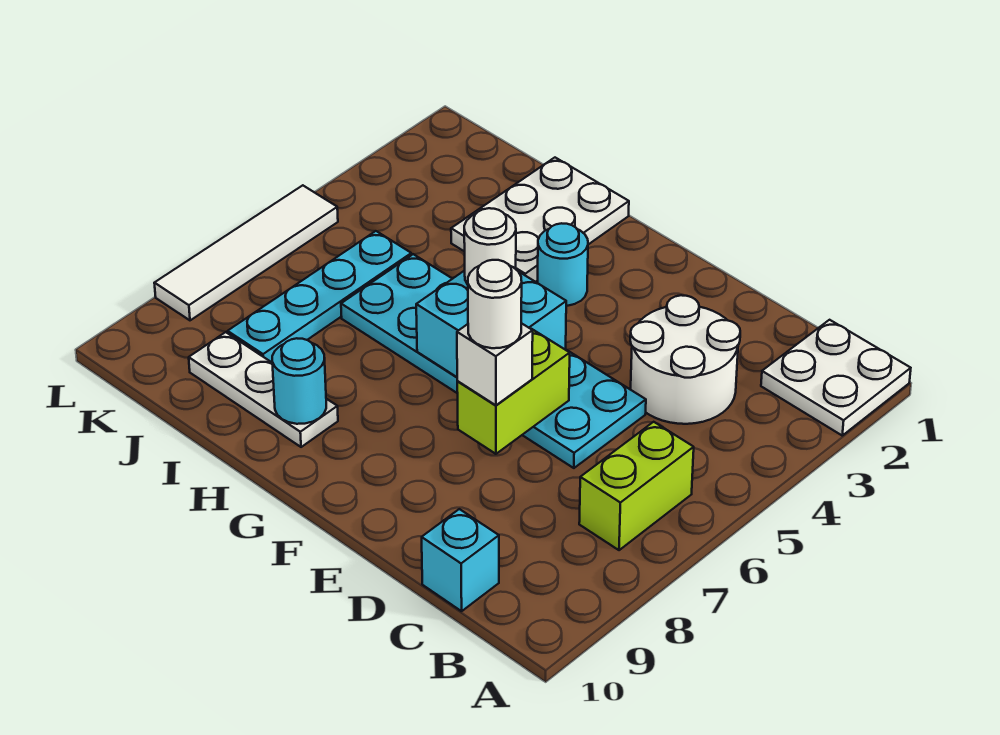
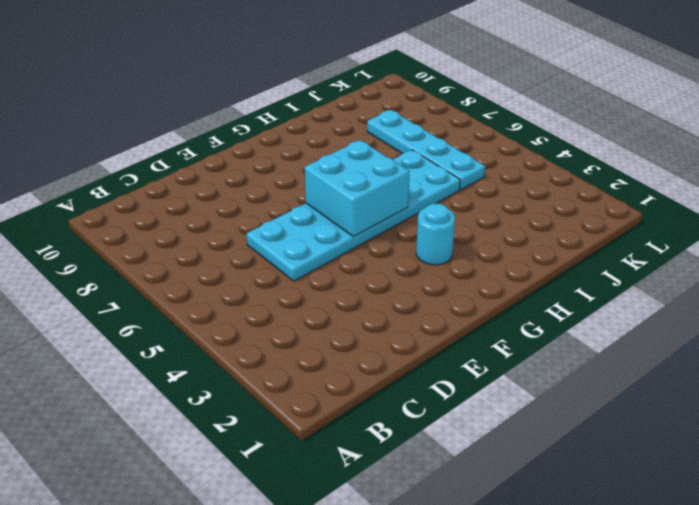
none -> white plate A1:B2 level 1
none -> lime brick B6:B7 level 1
none -> white round brick C3:D4 level 1

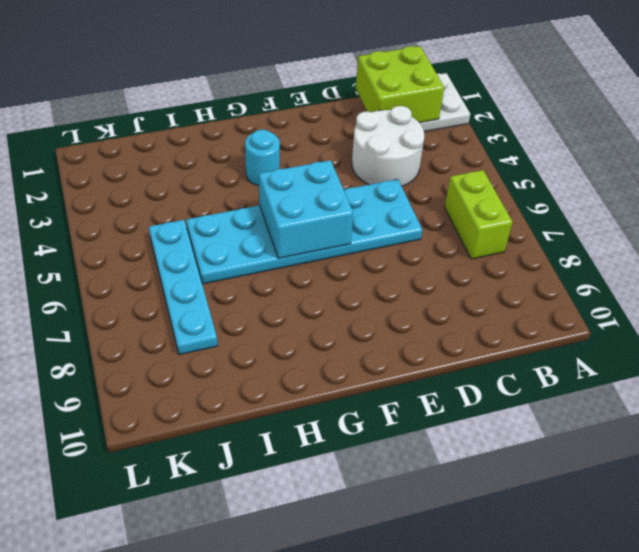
lime brick B1:C2 level 2 -> none
none -> cyan brick C10 level 1
none -> white plate H1:I3 level 1
none -> white plate H9:J9 level 1

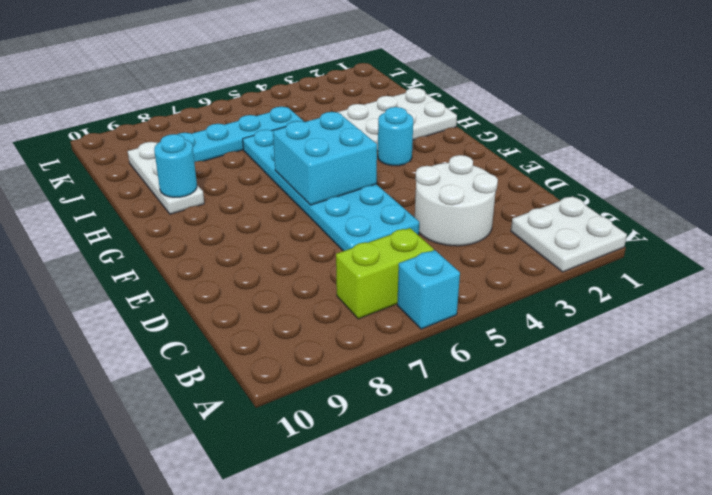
cyan brick A6 level 1 -> cyan brick C10 level 1
none -> white tile L5:L8 level 1
none -> lime brick E6:E7 level 2
none -> white brick E7 level 3

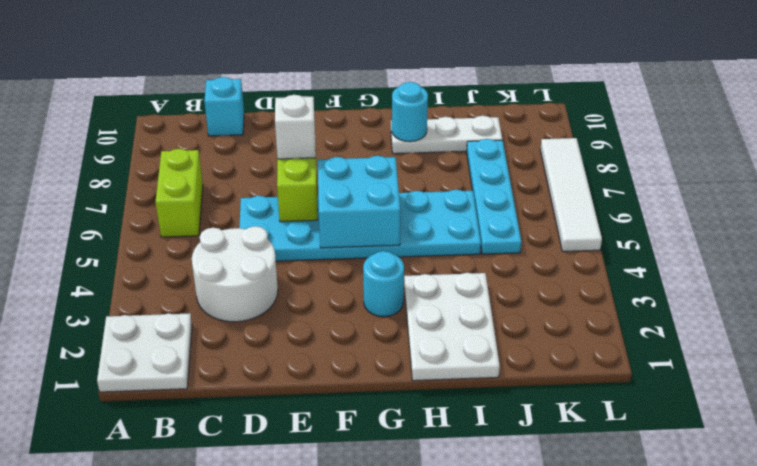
none -> white round brick G5 level 3
none -> white round brick E7 level 4

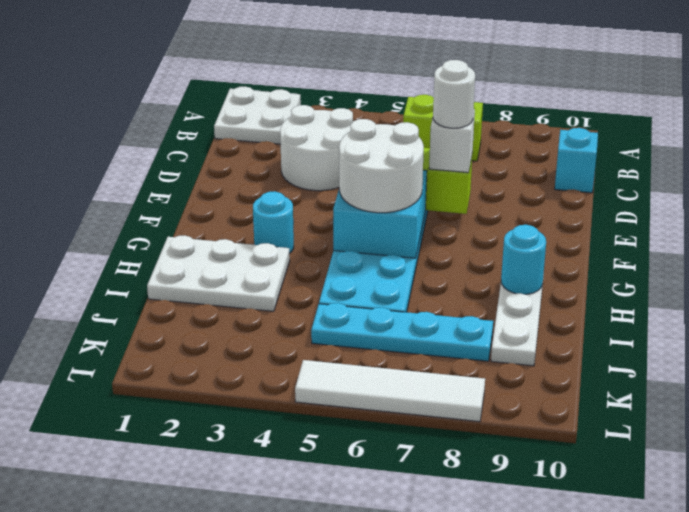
white round brick F5:G6 level 3 -> white round brick G5 level 3

